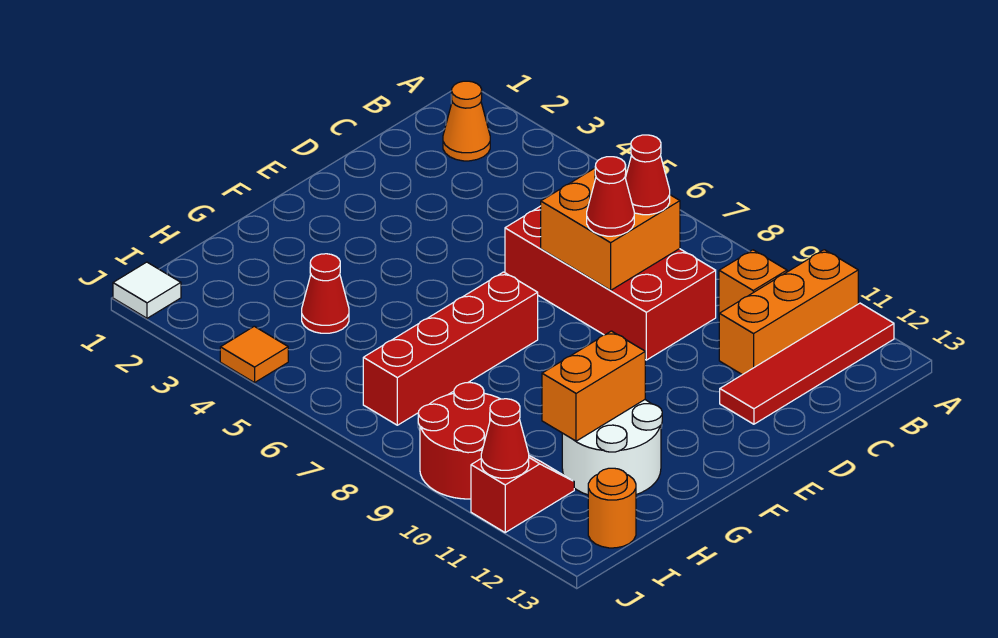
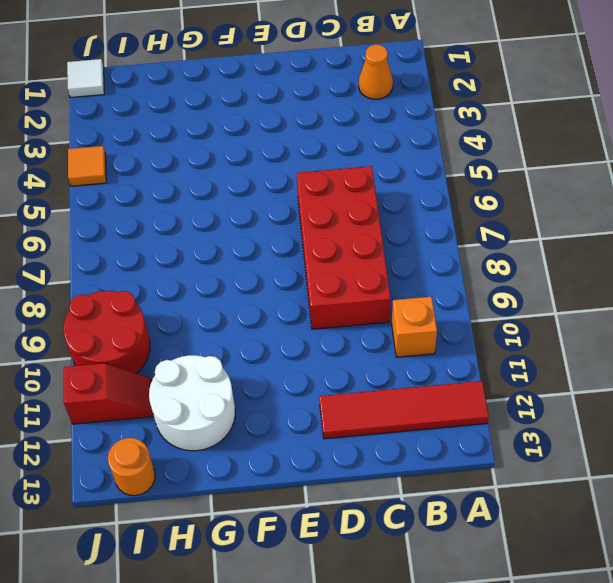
none -> orange brick A11:C11 level 1
none -> red brick F7:I7 level 1
none -> red cone H4 level 1

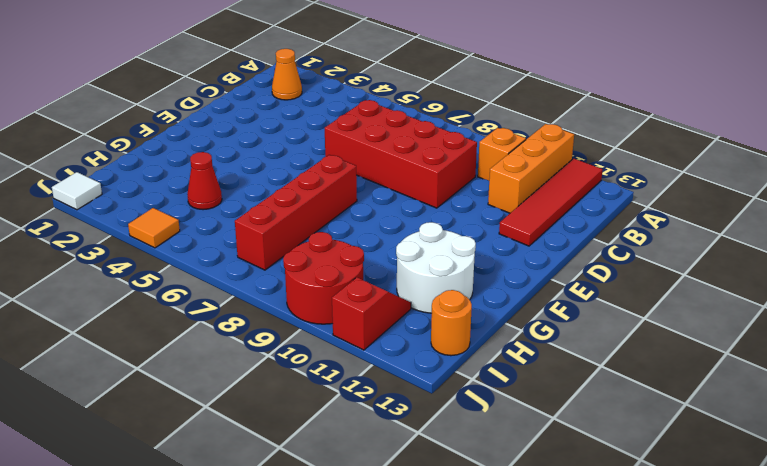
none -> orange brick C7:D8 level 2
none -> orange brick G11:H11 level 2
none -> red cone J11 level 2

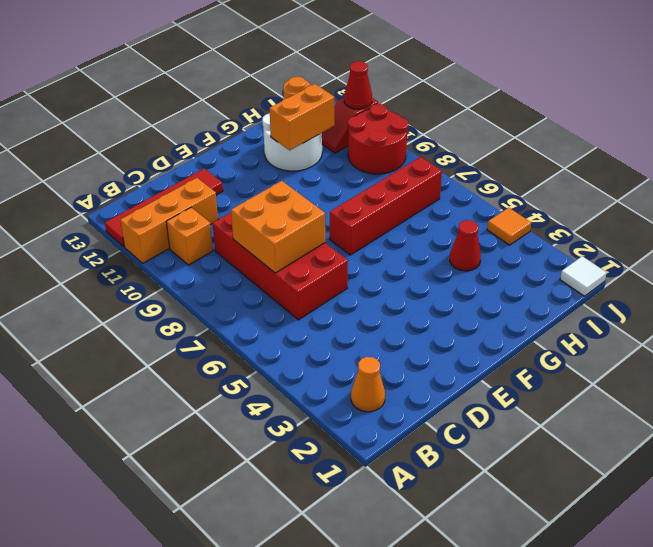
none -> red cone C8 level 3
none -> red cone D8 level 3

